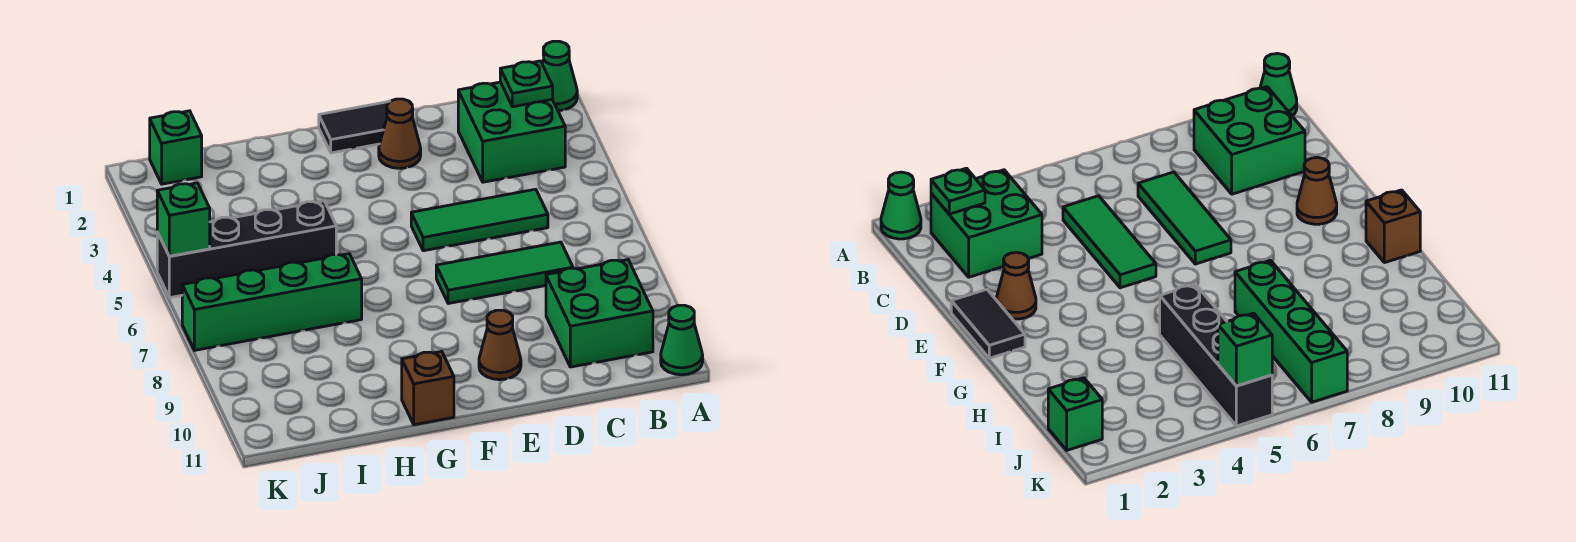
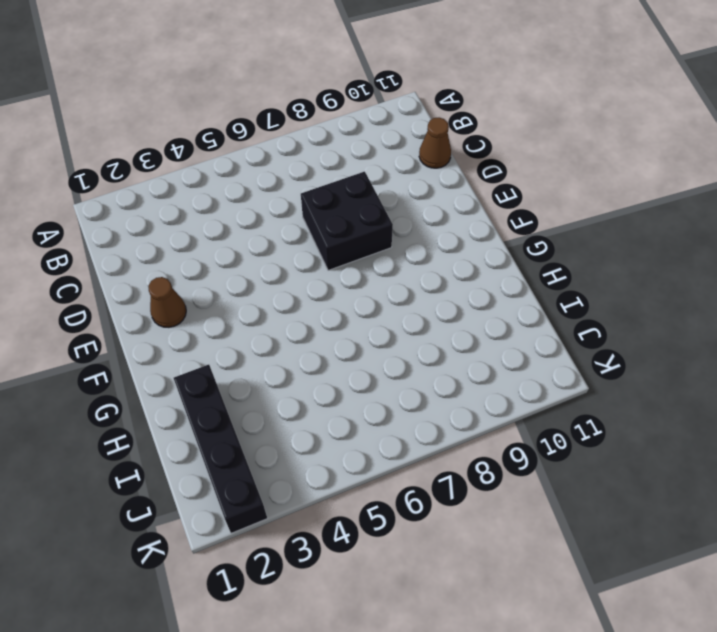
brown cone C11 level 1 -> brown cone E10 level 1
black brick D7:E8 level 1 -> green tile C7:E7 level 1
black brick H2:K2 level 1 -> black brick H5:K5 level 1
none -> green cone A1 level 1
none -> green cone A11 level 1
none -> green brick B2:C3 level 1

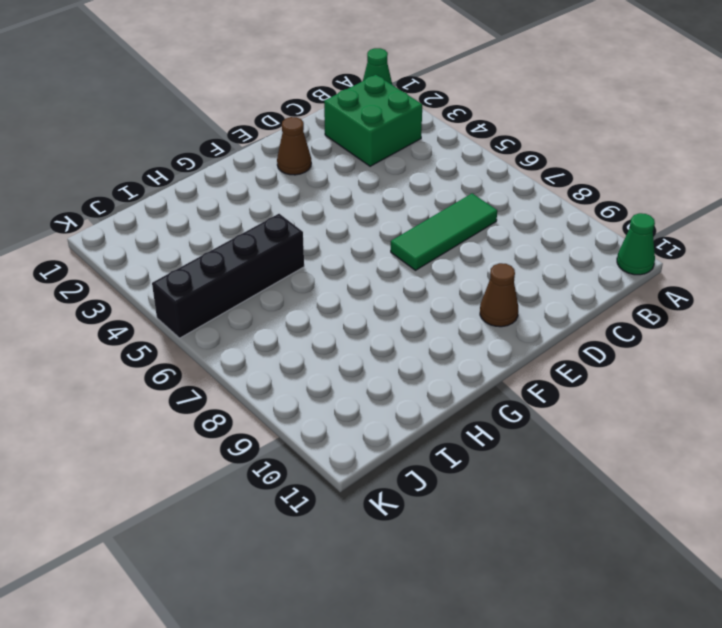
none -> green brick B9:C10 level 1
none -> green tile C5:E5 level 1
none -> black tile E1:F1 level 1

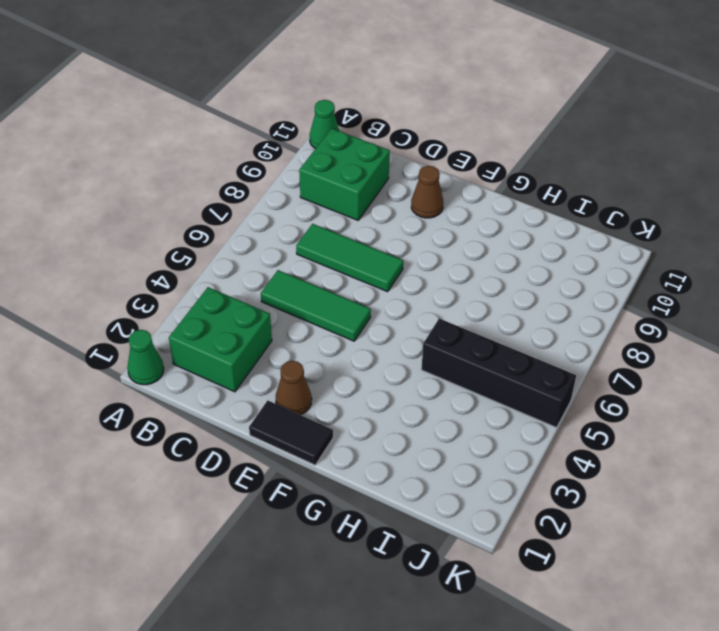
none -> brown brick G11 level 1
none -> green brick H7:K7 level 1
none -> green brick J1 level 1

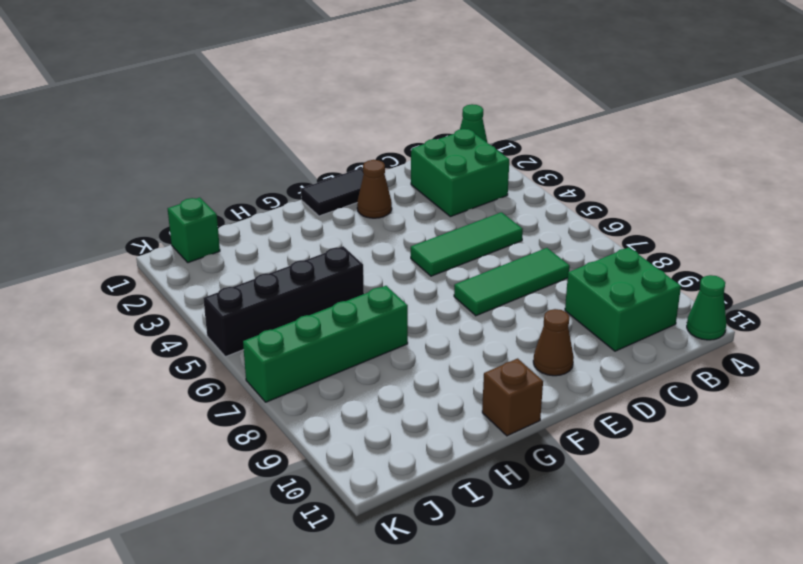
none -> green plate B2 level 2
none -> green brick K5 level 2

